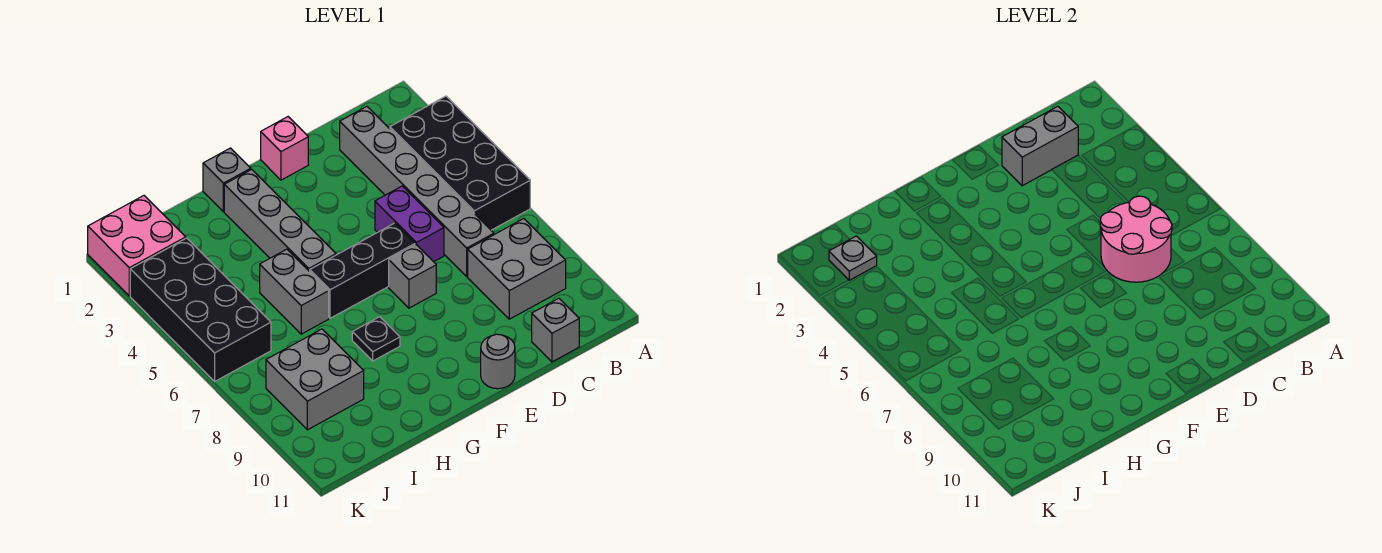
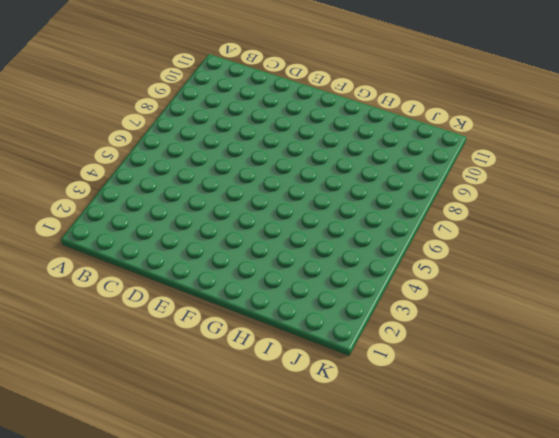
none -> black brick A3:B6 level 1
none -> grey brick B8:C9 level 1
none -> grey brick C2:C7 level 1

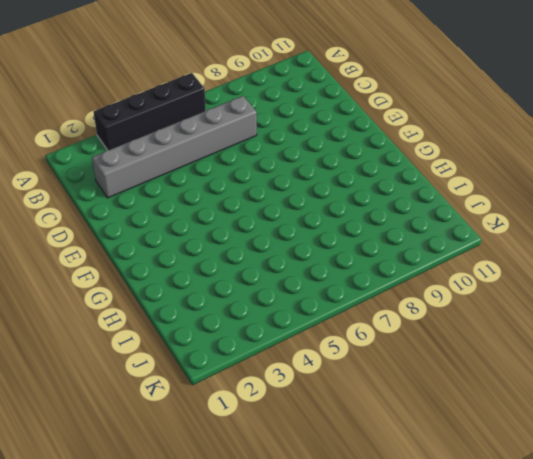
black brick A3:A6 level 1 -> black brick A3:B6 level 1
none -> grey brick B8:C9 level 1
none -> grey brick C11 level 1
none -> purple brick D5:D6 level 1

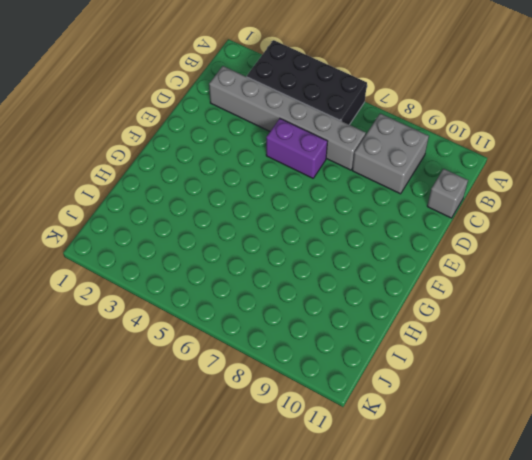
none -> pink brick E1 level 1
none -> black brick E6:G6 level 1
none -> grey brick E7 level 1

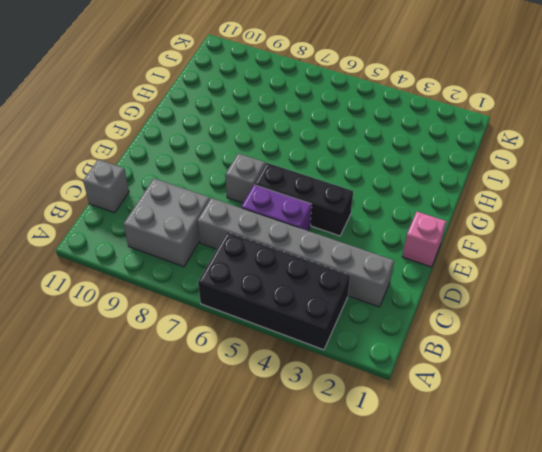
black brick E4:E6 level 1 -> black brick E6:G6 level 1
none -> grey round brick E11 level 1
none -> grey brick G1 level 1
none -> grey brick G2:G5 level 1

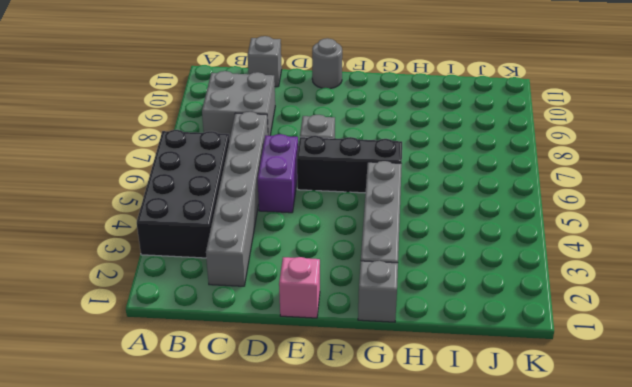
none -> black plate G8 level 1
none -> grey brick H5:H6 level 1
none -> grey brick I8:J9 level 1

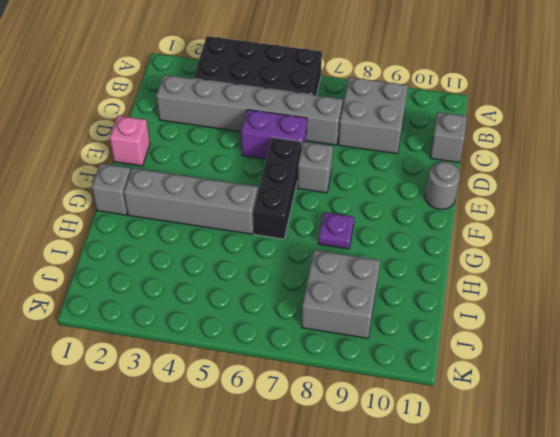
purple plate G8 level 1 -> black plate G8 level 1
none -> grey brick H5:H6 level 1
none -> pink brick J1:K2 level 1
none -> black brick J3:K6 level 1

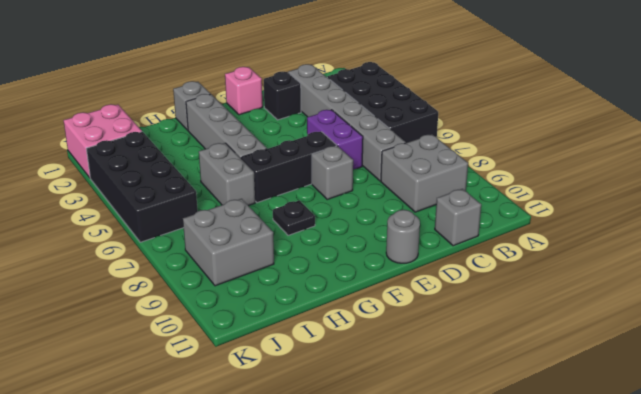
black brick D2 level 1 -> none
none -> grey brick C2:D2 level 2
none -> pink round brick C6:D7 level 2
none -> grey plate J2 level 2

